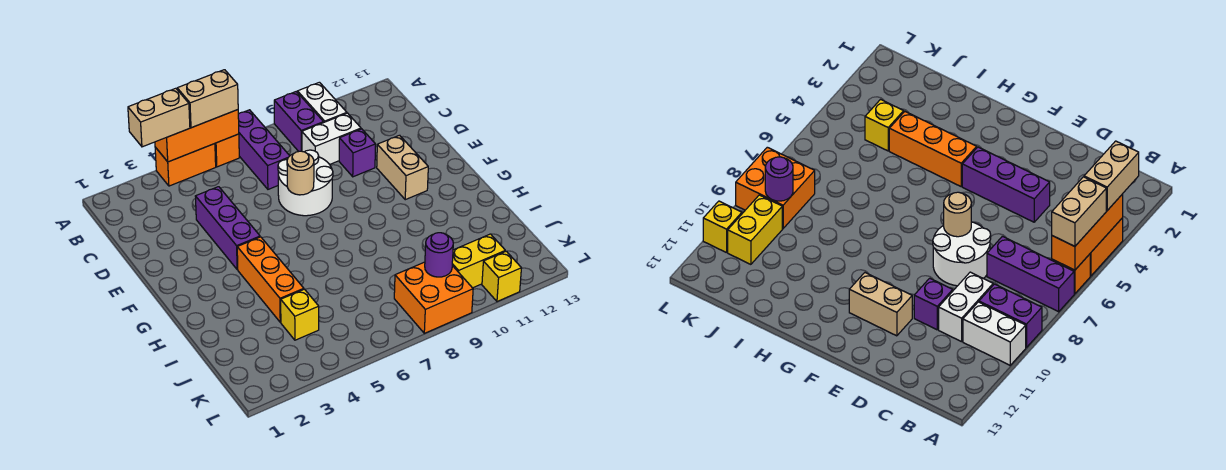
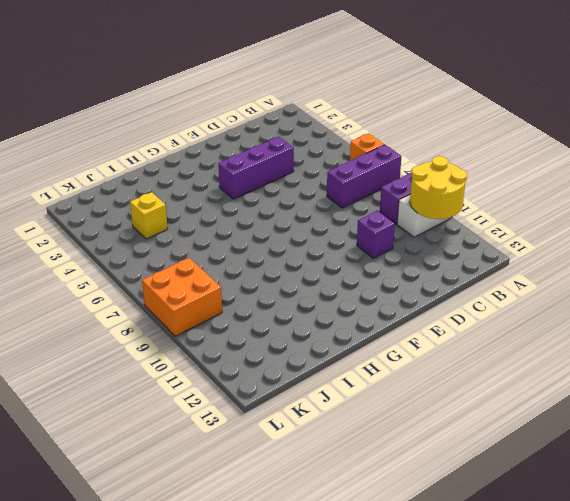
yellow round brick A10:B11 level 2 -> none
none -> orange brick A4:A5 level 1
none -> white brick C9:C10 level 1
none -> white round brick D7:E8 level 1

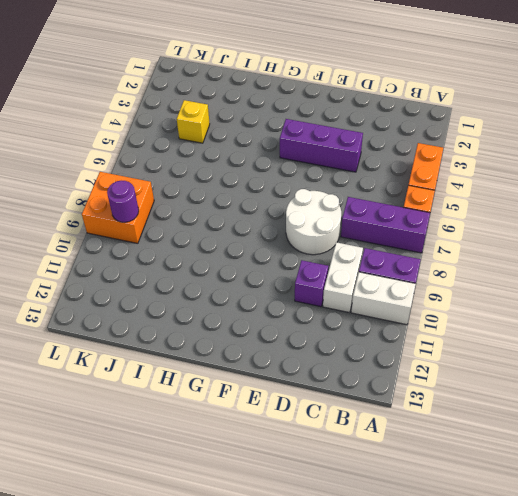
none -> tan brick E11:F11 level 1
none -> orange brick G4:I4 level 1
none -> yellow brick K10:K11 level 1

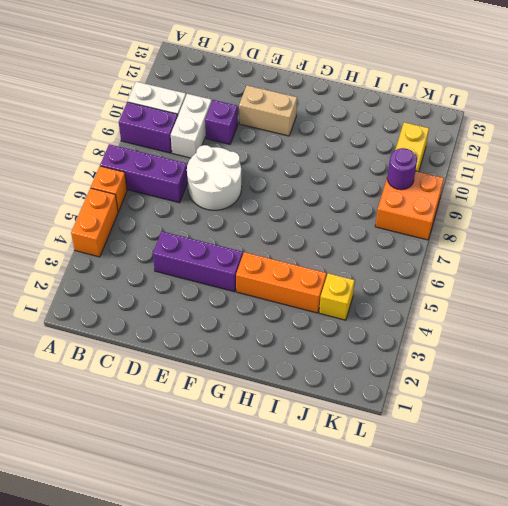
none -> yellow brick L11 level 1
none -> orange brick A4:A6 level 2
none -> tan round brick E7 level 2

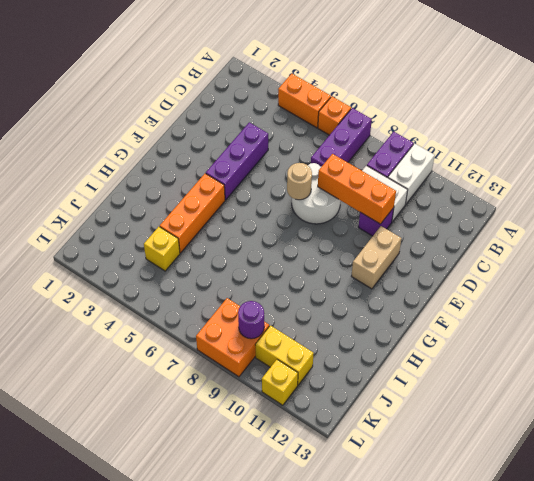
orange brick D8:D10 level 2 -> orange brick A4:A6 level 2
none -> tan brick A3:A4 level 3
none -> tan brick A5:A6 level 3

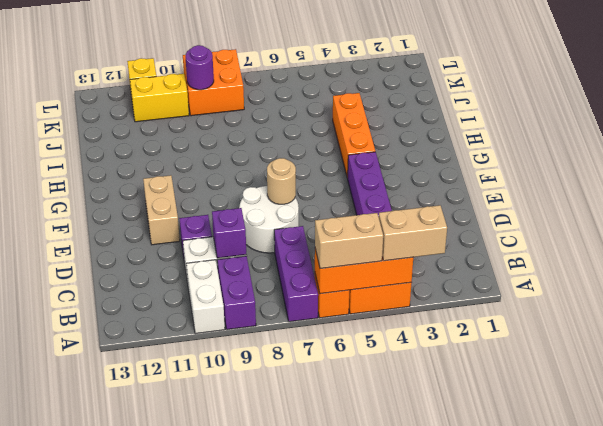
purple brick C9 level 2 -> none
none -> yellow brick J4 level 1

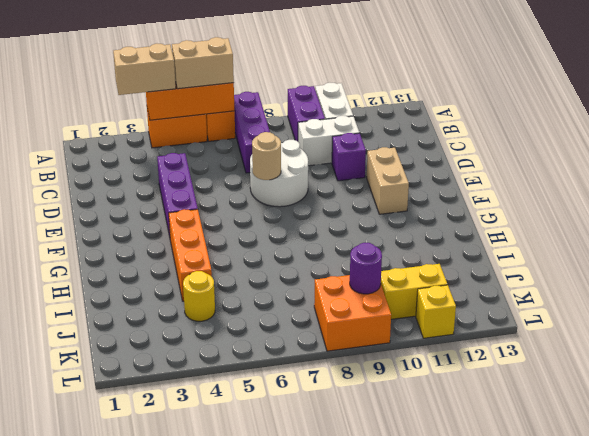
yellow round brick J4 level 1 -> yellow brick J4 level 1

